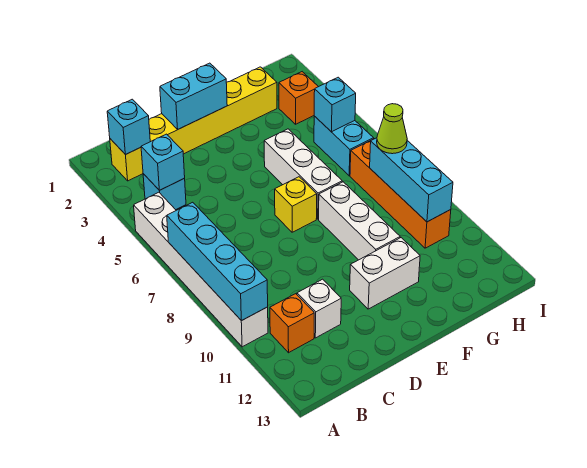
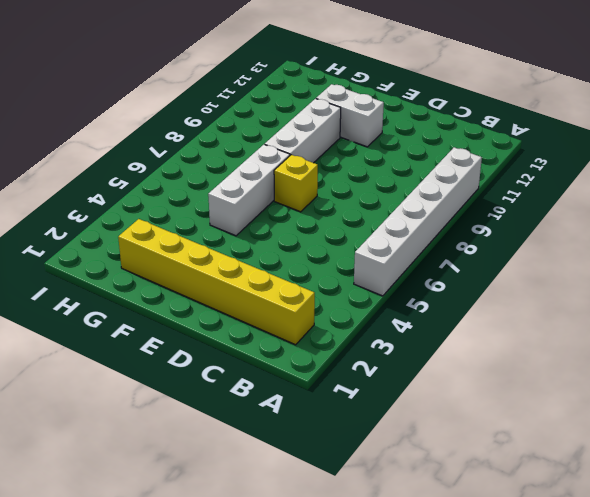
none -> cyan brick B4 level 1
none -> orange brick B11 level 1
none -> white brick C11 level 1

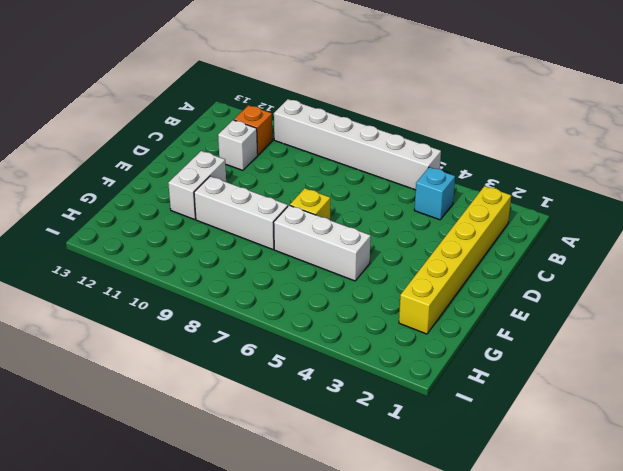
none -> orange brick H3 level 1
none -> cyan brick H5:H6 level 1
none -> orange brick H7:H10 level 1

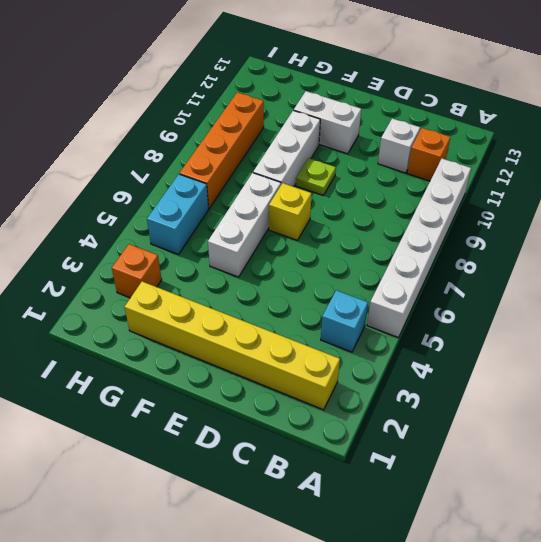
lime plate E9 level 1 -> none
none -> cyan brick A7:A10 level 2
none -> cyan brick B2 level 2
none -> cyan brick B4 level 2

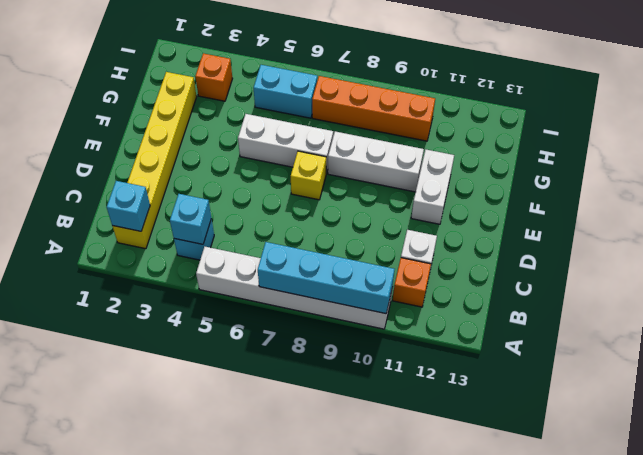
none -> cyan brick D2:E2 level 2
none -> cyan brick H5 level 2
none -> cyan brick H8:H10 level 2

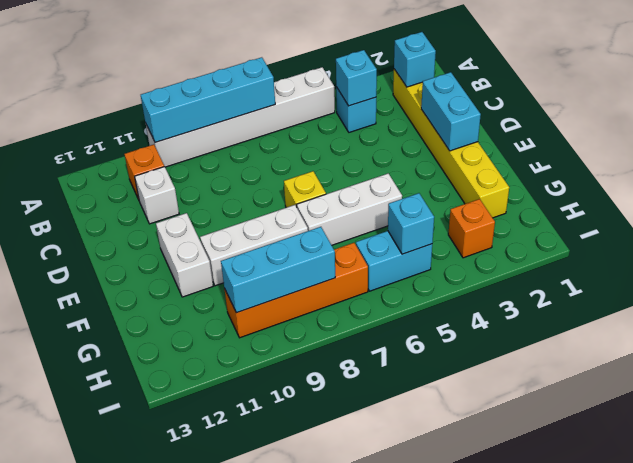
none -> lime cone H8 level 3

